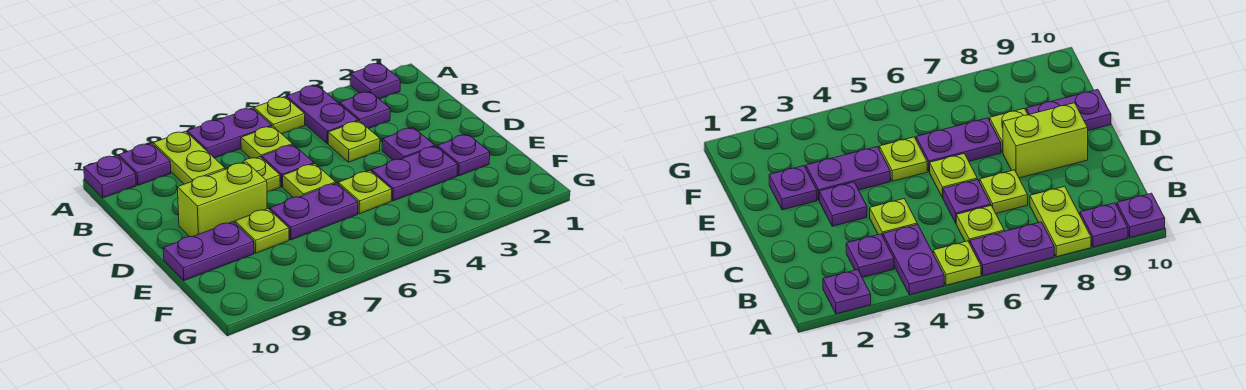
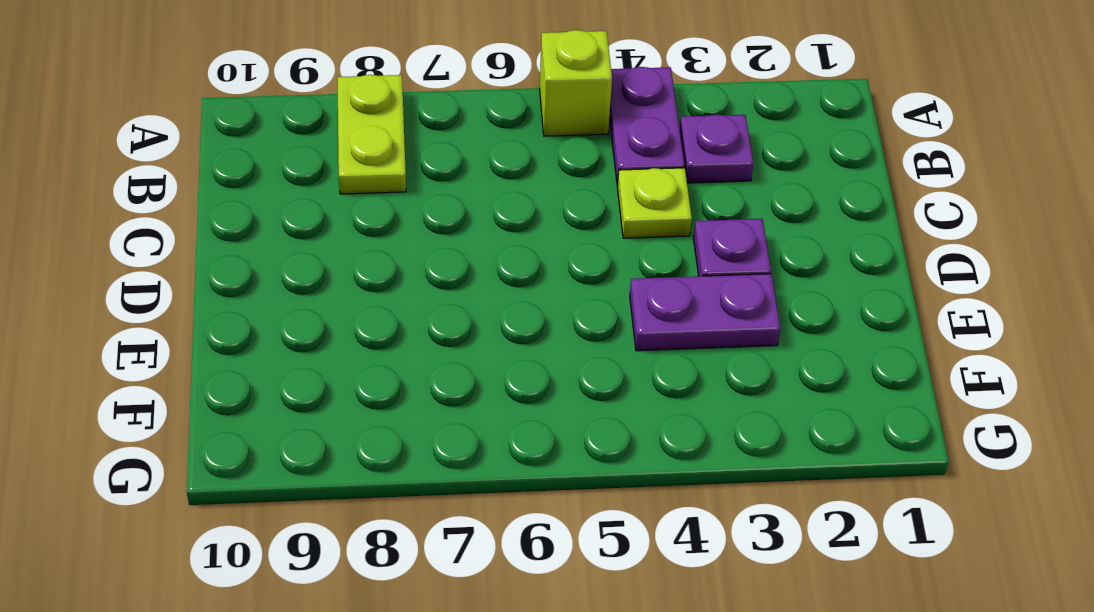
lime brick A5 level 1 -> lime plate A5 level 1
none -> purple plate A2 level 1
none -> purple plate A6:A7 level 1
none -> purple plate A9 level 1

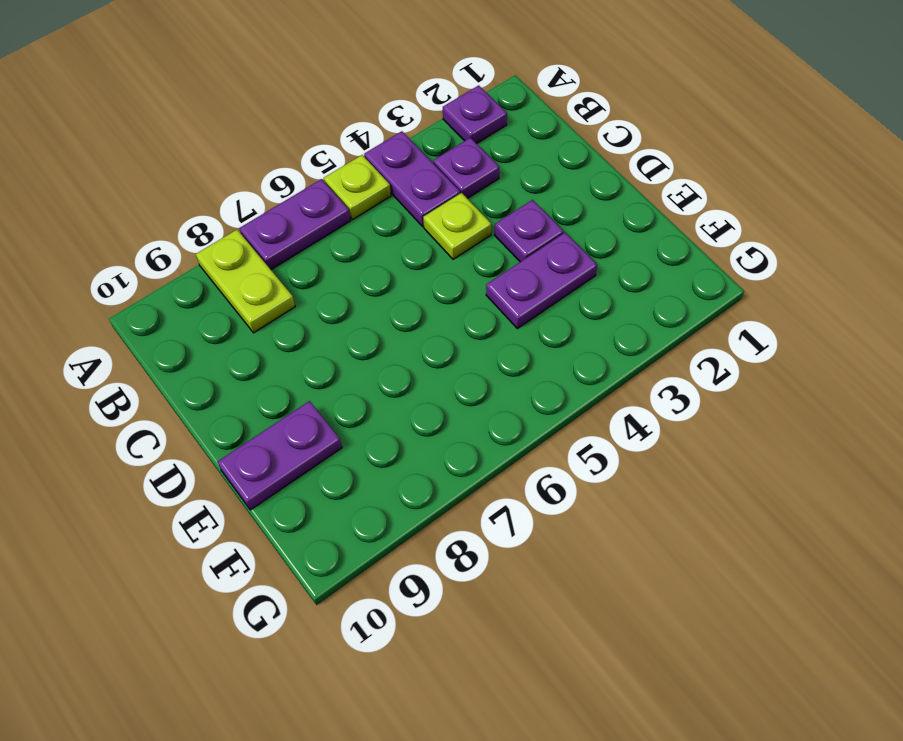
none -> purple plate A9 level 1
none -> purple plate A10 level 1
none -> lime plate B6 level 1

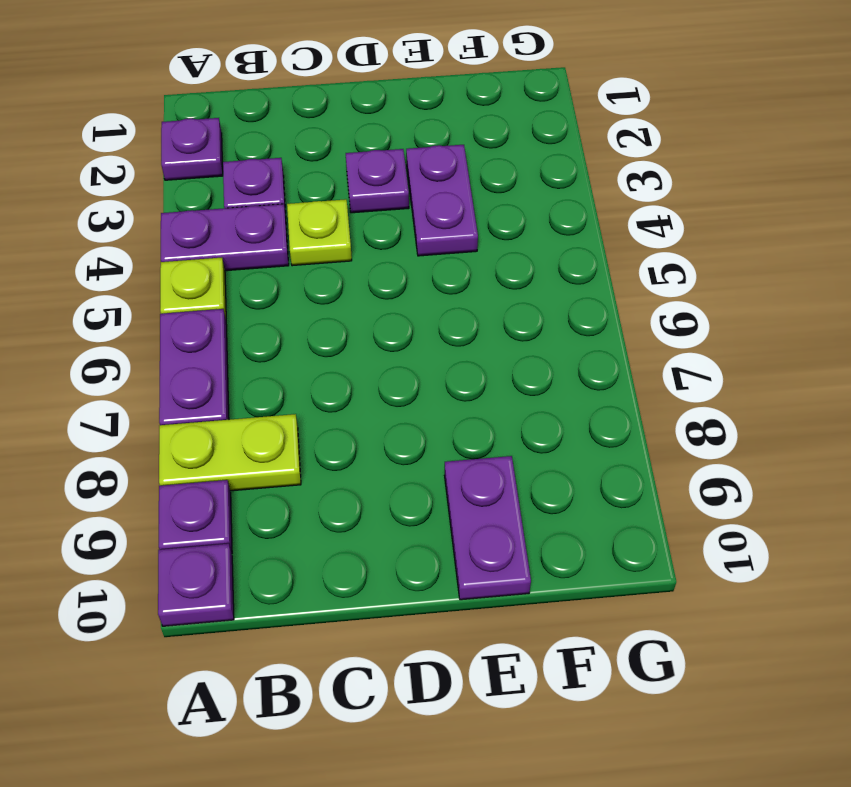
none -> lime plate B6 level 1
none -> purple plate C6 level 1
none -> lime plate C7 level 1

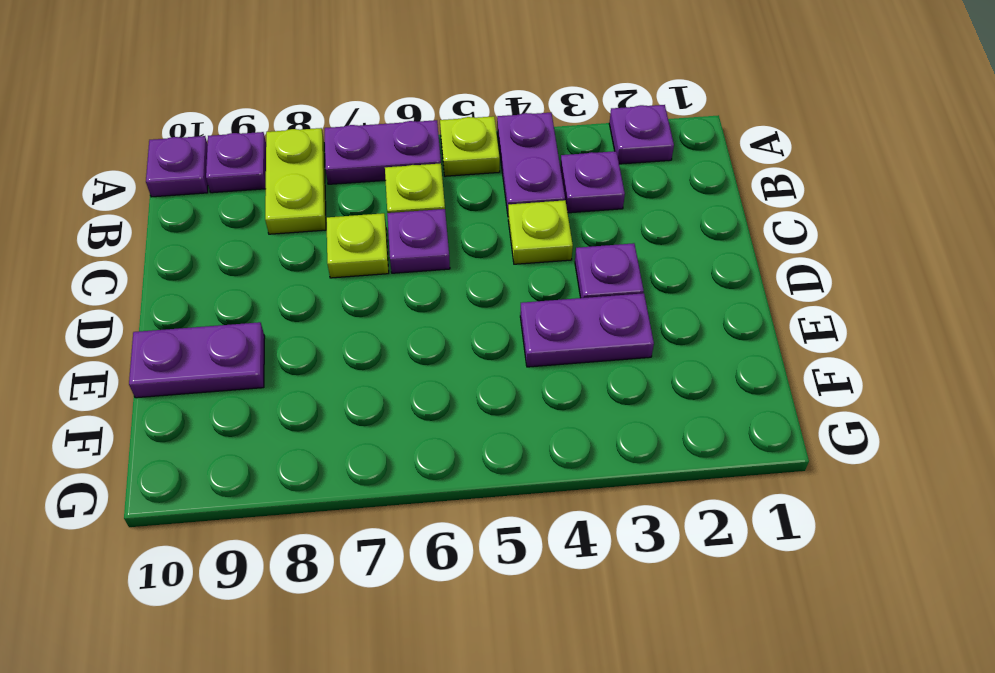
none -> lime plate D6 level 1
none -> lime brick D8:D9 level 1
none -> purple plate E2 level 1

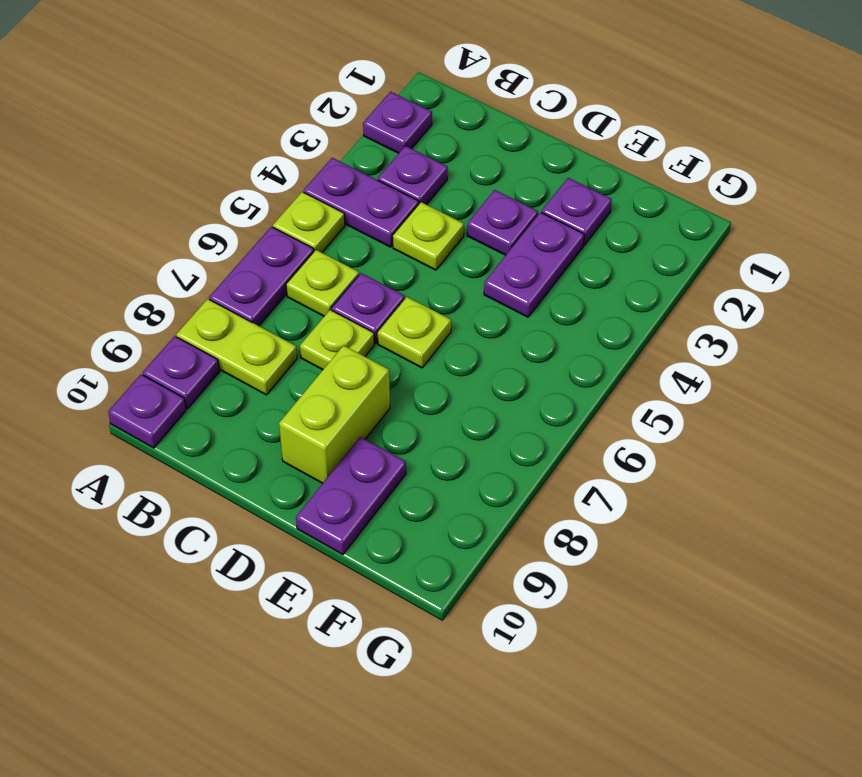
none -> lime plate E5 level 1
none -> purple plate E6:E7 level 1
none -> lime plate E8 level 1

